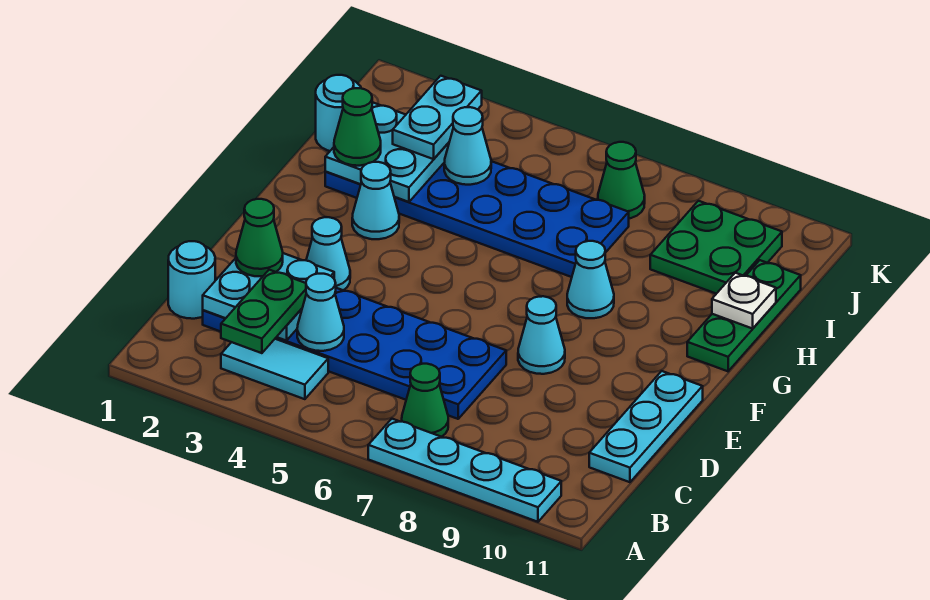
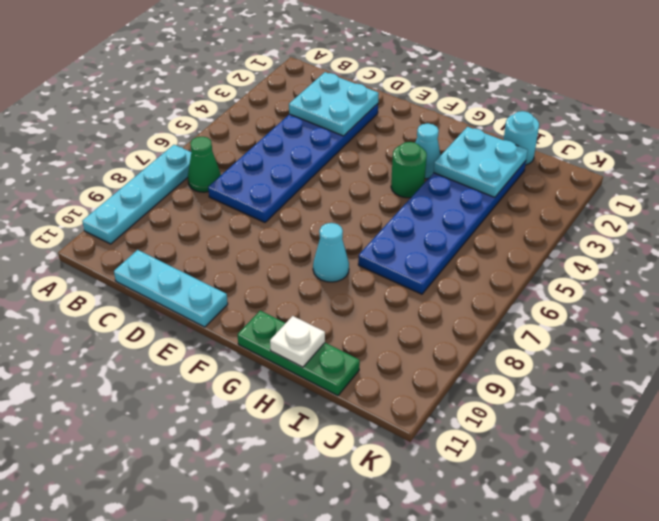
green round brick G4 level 1 -> none
none -> cyan tile B3:B4 level 1
none -> cyan round brick C1 level 1
none -> cyan cone E3 level 1

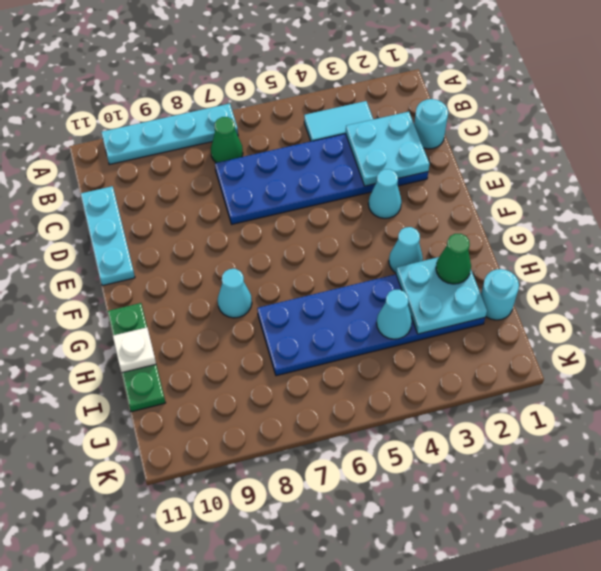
none -> cyan cone E8 level 1
none -> green plate I9:J10 level 1
none -> green cone J7 level 1

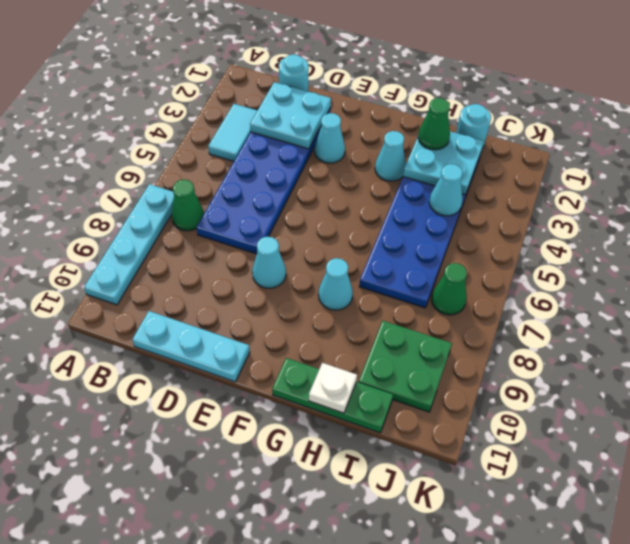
none -> cyan cone C4 level 2
none -> green plate B3:C3 level 3
none -> green cone D2 level 3

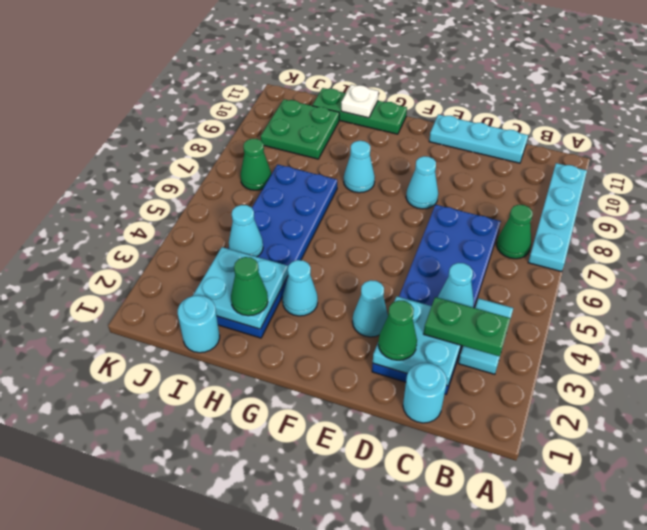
none -> cyan plate I3:J3 level 3

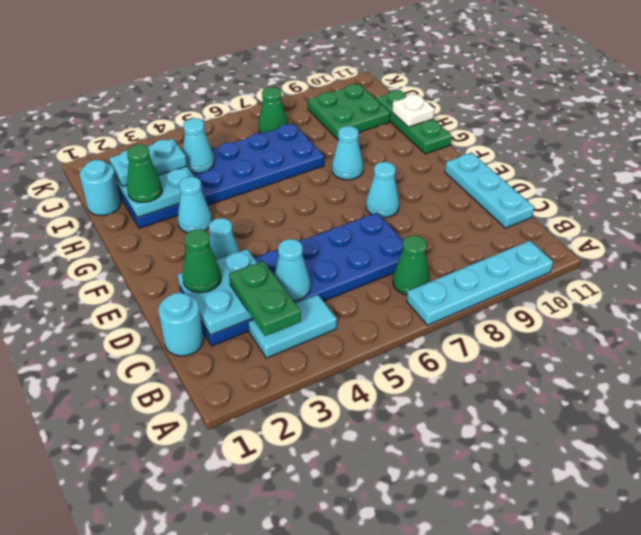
cyan plate I2:I3 level 3 -> cyan plate I3:J3 level 3

